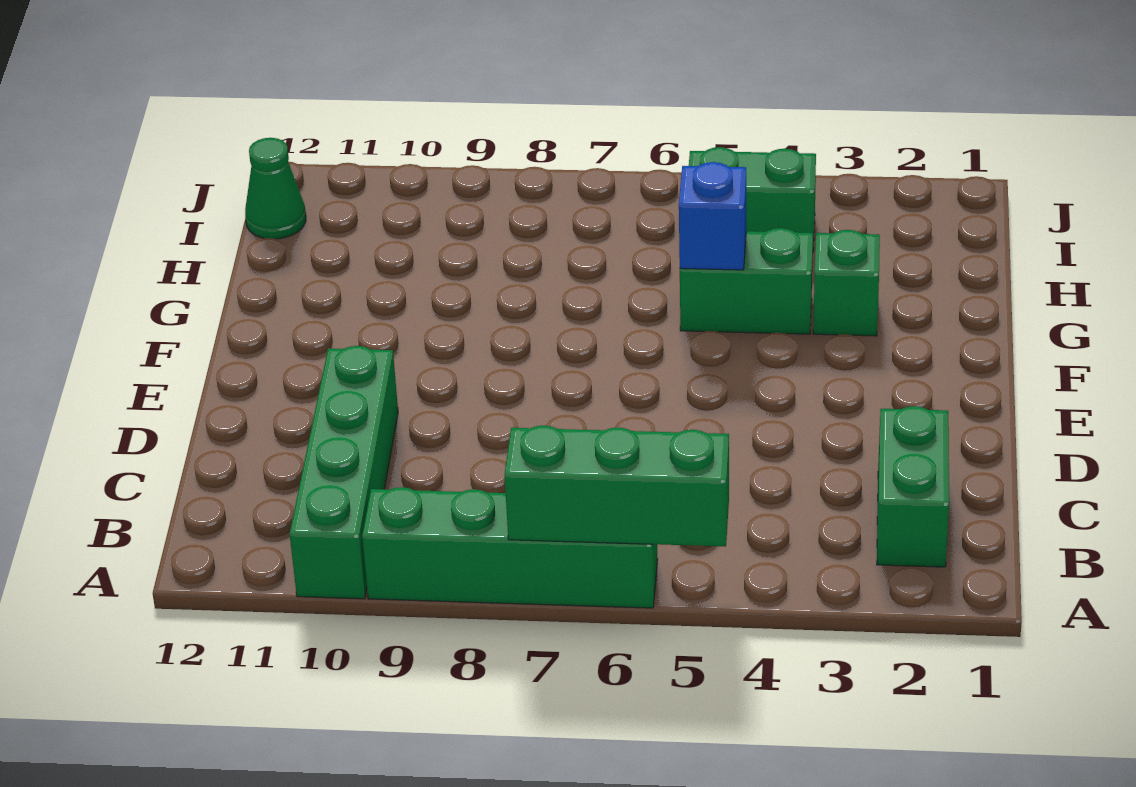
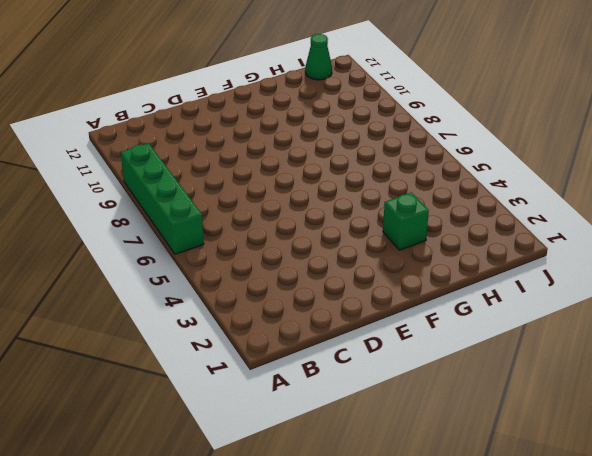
none -> green brick A10:D10 level 1
none -> green brick B2:C2 level 1

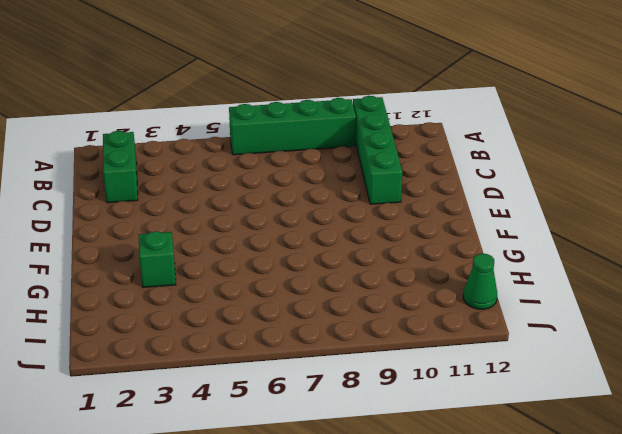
none -> green brick G4:G5 level 1
none -> green brick I4:I5 level 1

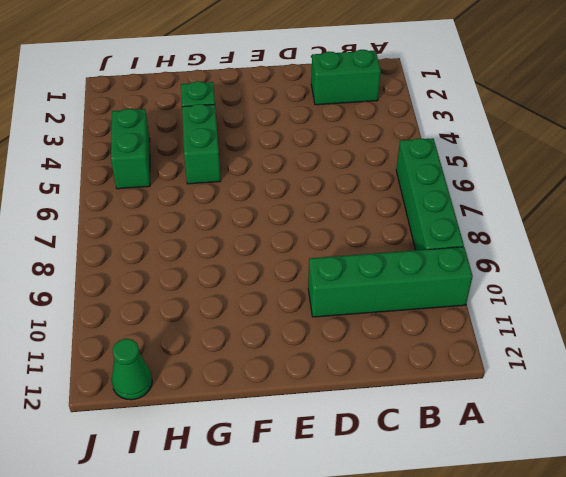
none -> green brick A5:A7 level 2
none -> blue brick G5 level 2

